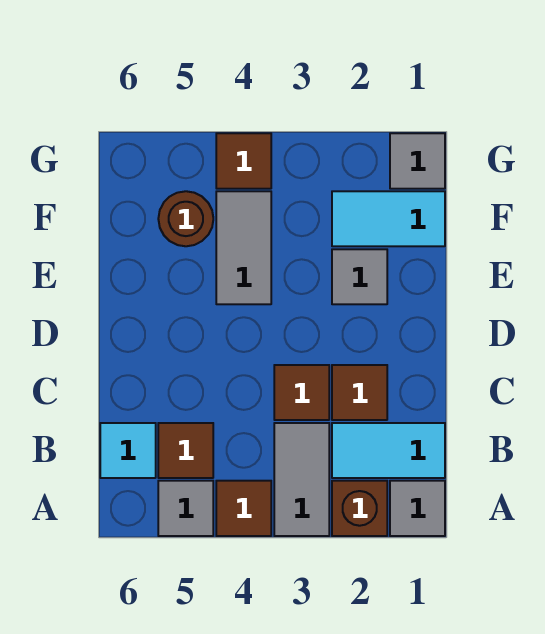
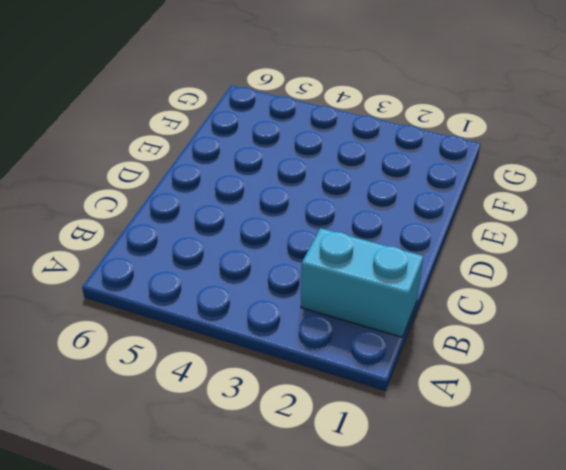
cyan brick B1:B2 level 1 -> cyan tile B1:B2 level 1
none -> grey tile A1 level 1
none -> brown brick A2 level 1
none -> grey tile A3:B3 level 1

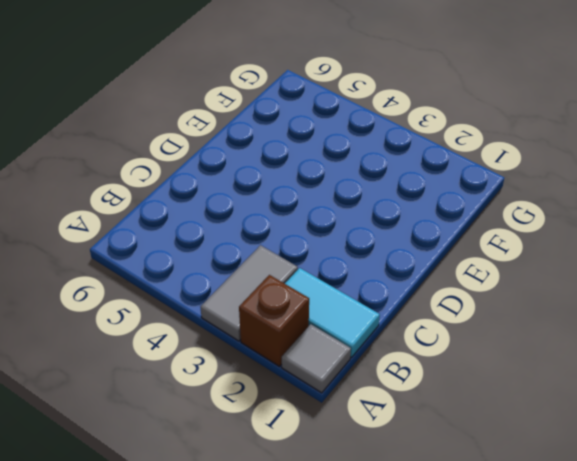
none -> brown tile A4 level 1
none -> grey tile A5 level 1
none -> brown tile B5 level 1

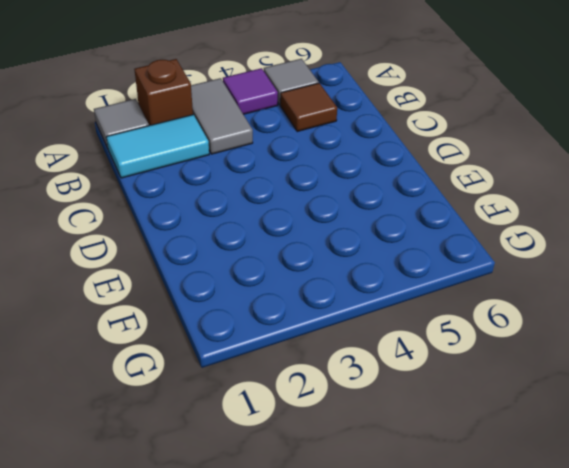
purple tile A4 level 1 -> brown tile A4 level 1
none -> cyan tile B6 level 1
none -> brown tile C2 level 1
none -> brown tile C3 level 1

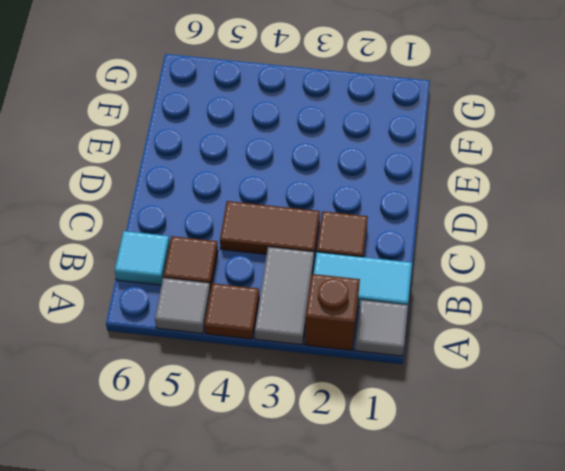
brown tile C3:C4 level 1 -> brown tile C3 level 1
none -> grey tile E2 level 1
none -> grey tile E4:F4 level 1
none -> cyan tile F1:F2 level 1

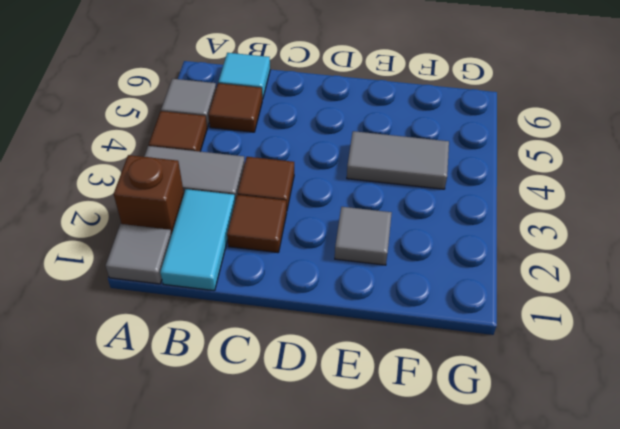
none -> cyan tile F1:F2 level 1
none -> brown round brick F5 level 1
none -> grey tile G1 level 1

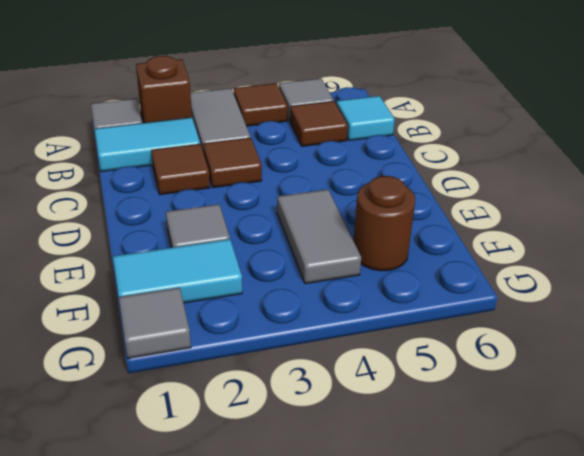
none -> brown tile G4 level 1

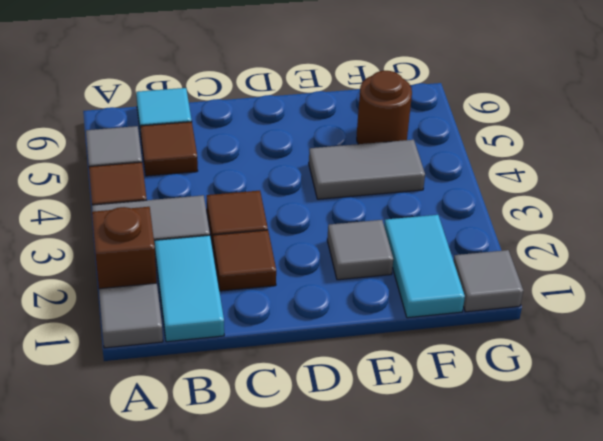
none -> brown tile G4 level 1

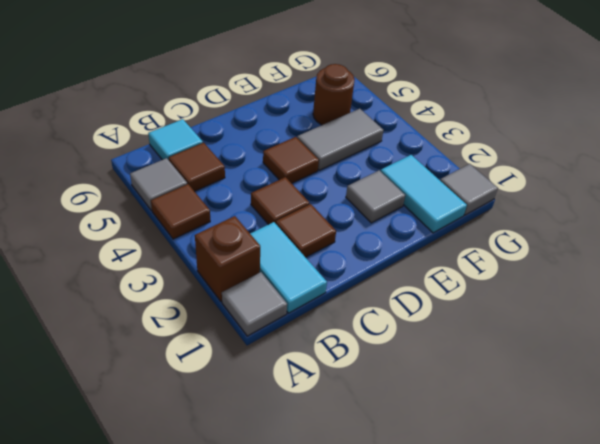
brown tile D4 level 1 -> brown tile G4 level 1
none -> grey tile A3:B3 level 1

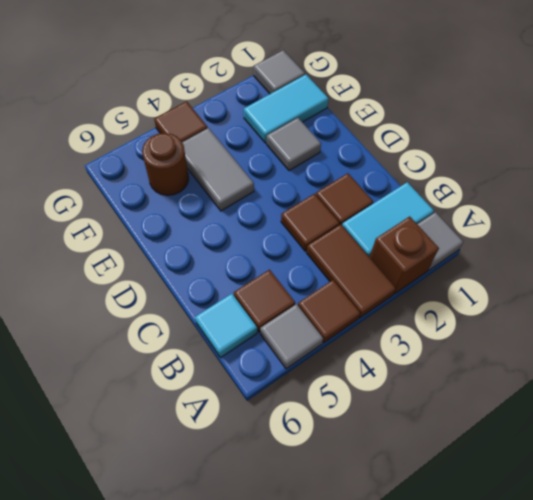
brown tile A3:B3 level 1 -> grey tile A3:B3 level 1

